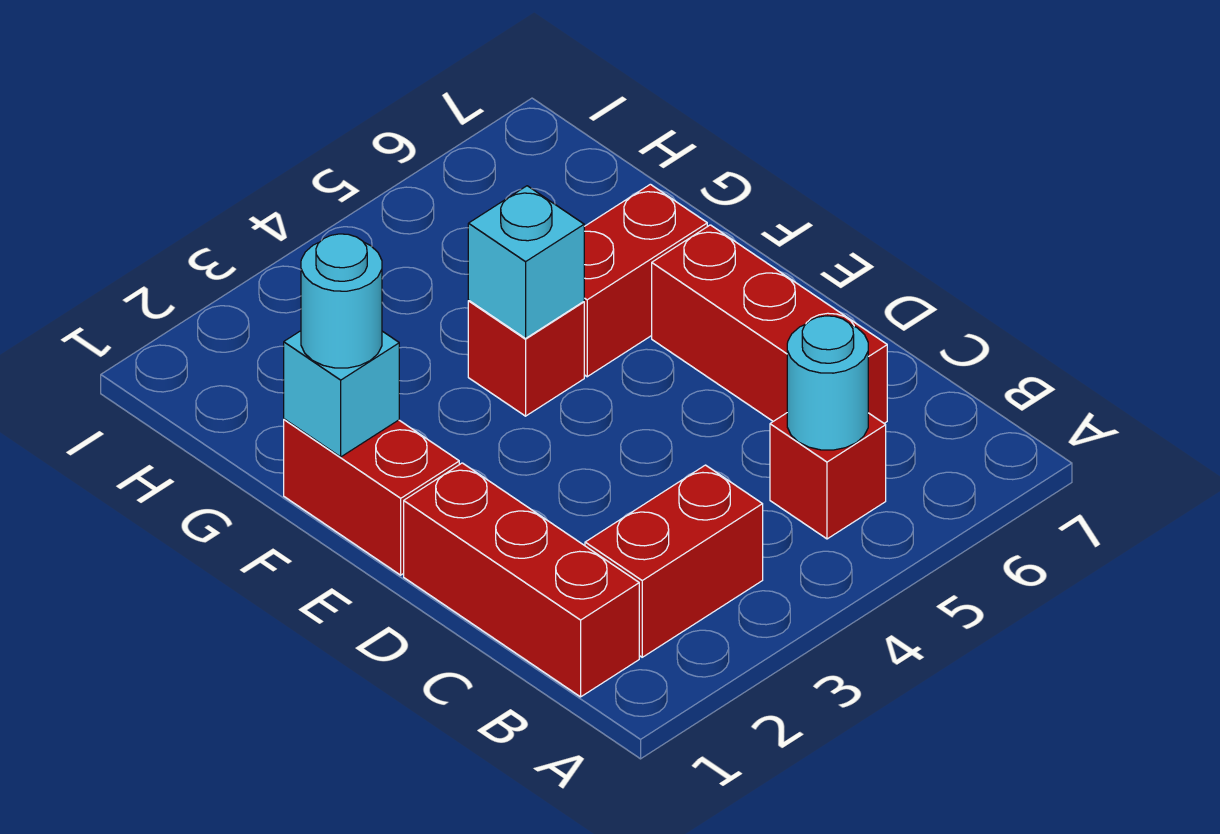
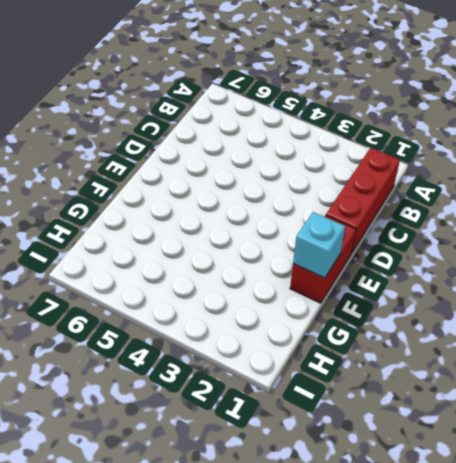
none -> red brick B2:B3 level 1
none -> red brick B5 level 1

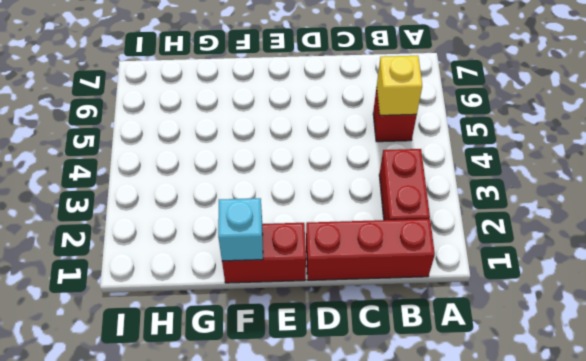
yellow brick B5 level 2 -> cyan round brick B5 level 2
none -> red brick C6:E6 level 1
none -> red brick F4 level 1

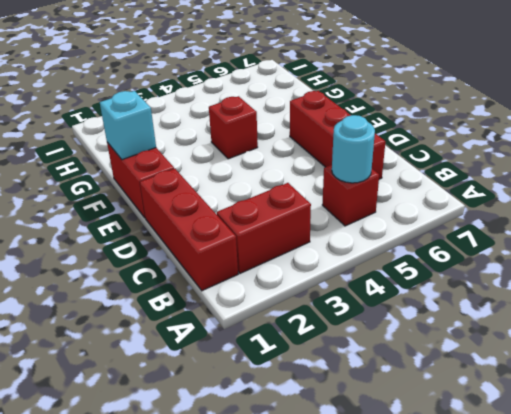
none -> red brick F5:F6 level 1
none -> cyan brick F4 level 2

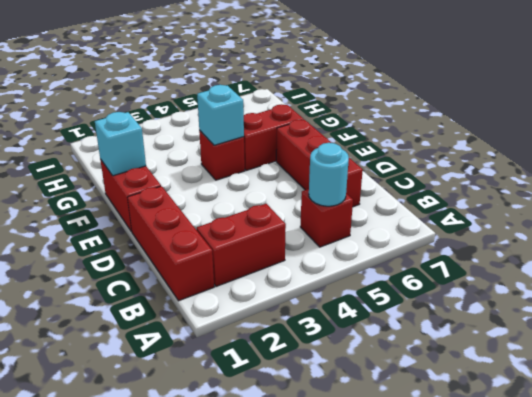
none -> cyan round brick F1 level 3

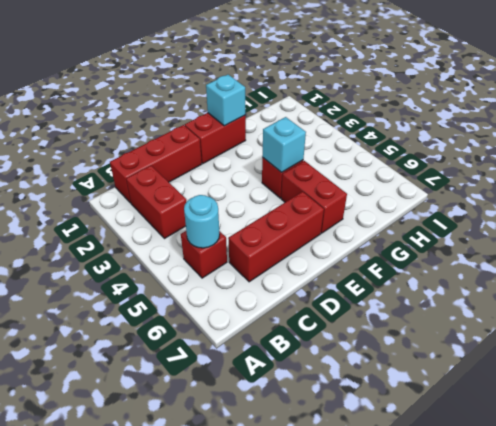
none -> cyan round brick F1 level 3

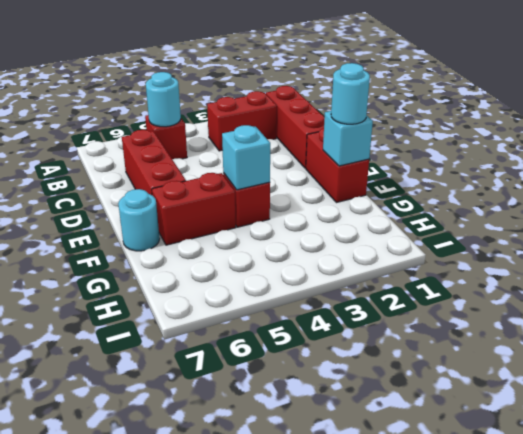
cyan round brick F7 level 1 -> none

